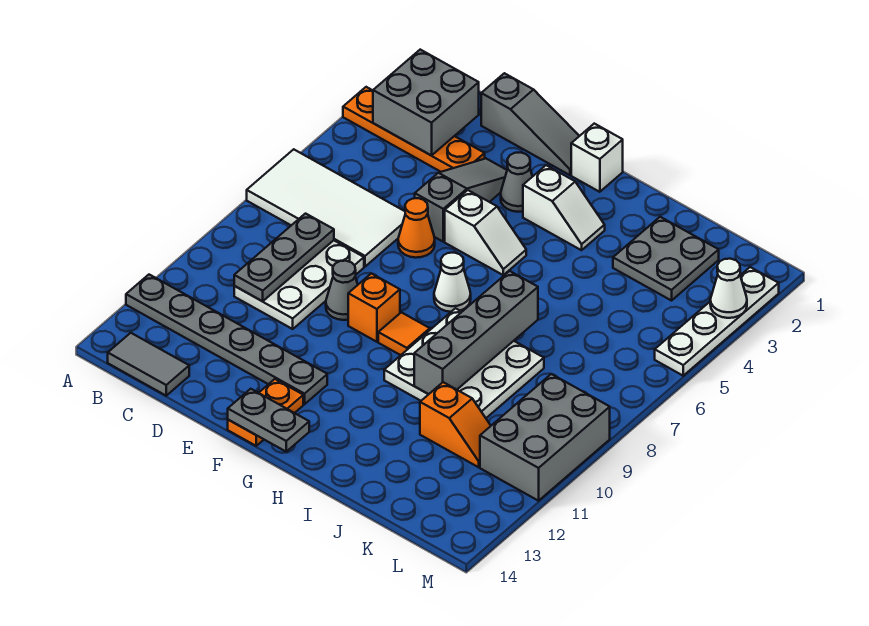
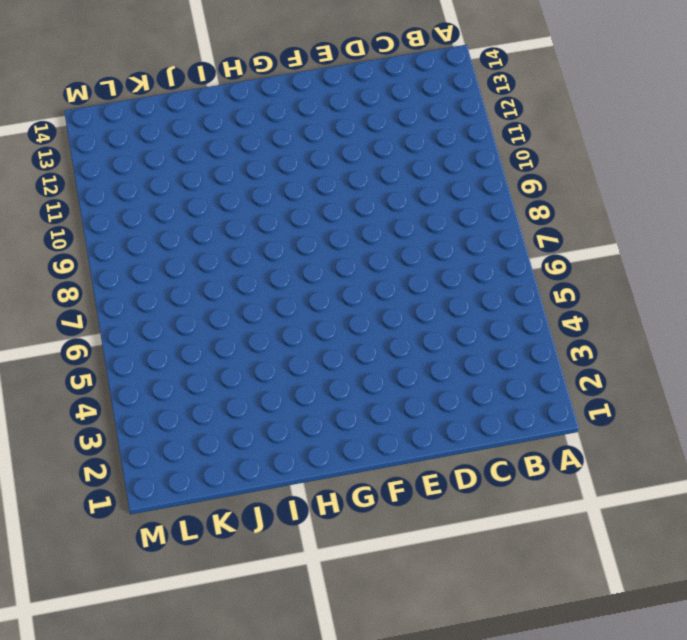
none -> orange plate A3:D3 level 1
none -> white tile A6:D7 level 1
none -> grey plate A12:F12 level 1

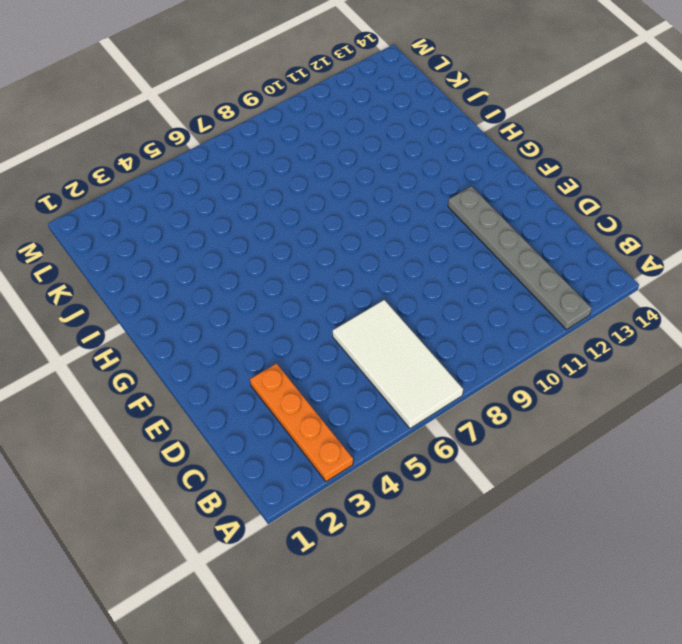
none -> grey tile B14:C14 level 1
none -> white plate C8:D10 level 1
none -> grey slope D1:F1 level 1 top D

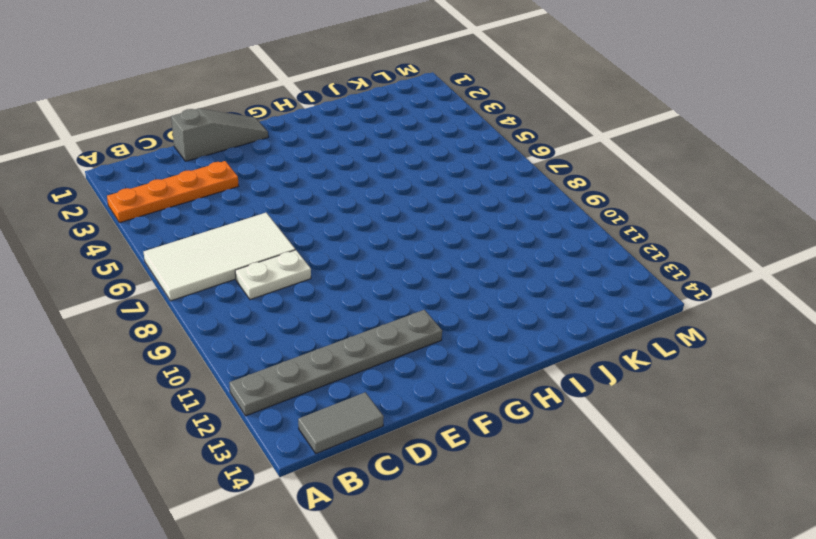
white plate C8:D8 level 1 -> white plate C8:D10 level 1
none -> grey slope E3:E5 level 1 top 5
none -> orange cone E6 level 1
none -> grey cone E9 level 1

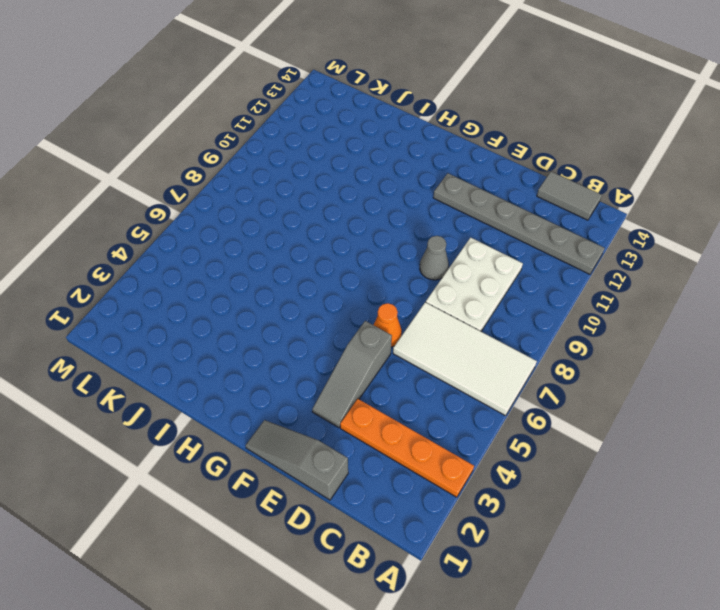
none -> grey cone F3 level 1
none -> white slope F5:G5 level 1 top F
none -> orange brick F9 level 1

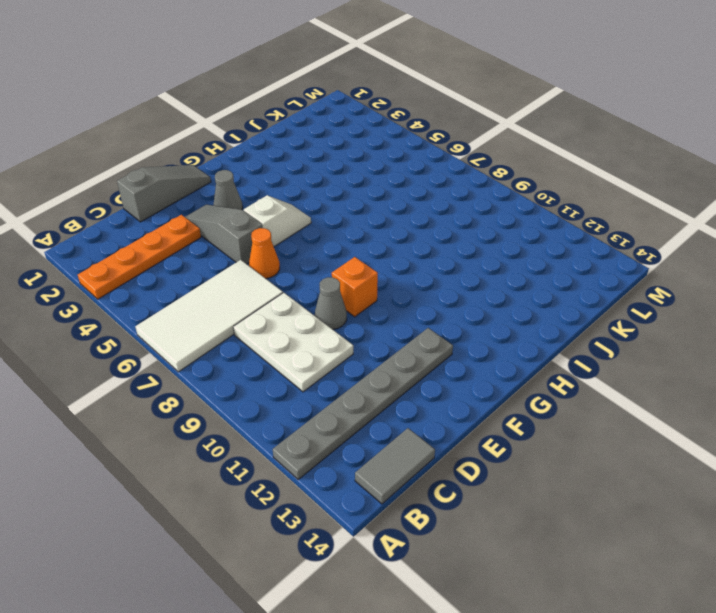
none -> orange plate F13:F14 level 1
none -> white brick G1 level 1
none -> white slope G3:H3 level 1 top G

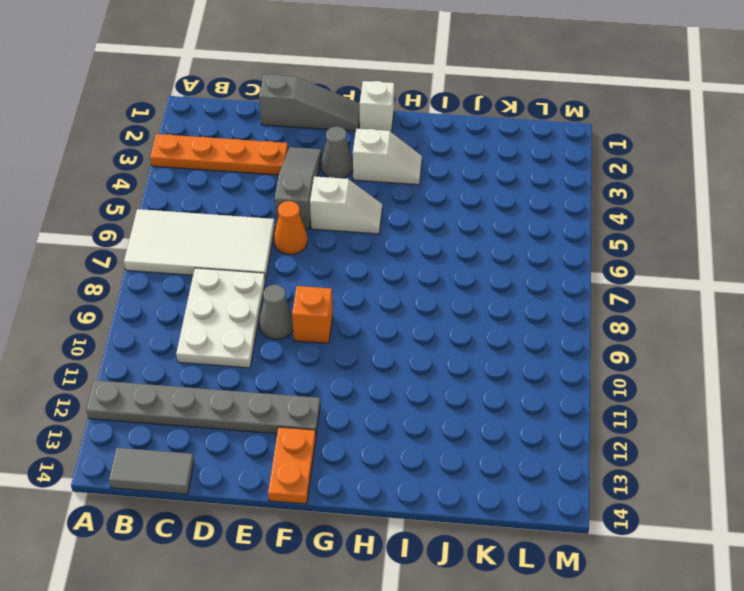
none -> white cone G7 level 1
none -> orange tile G9 level 1
none -> white plate H8:J10 level 1

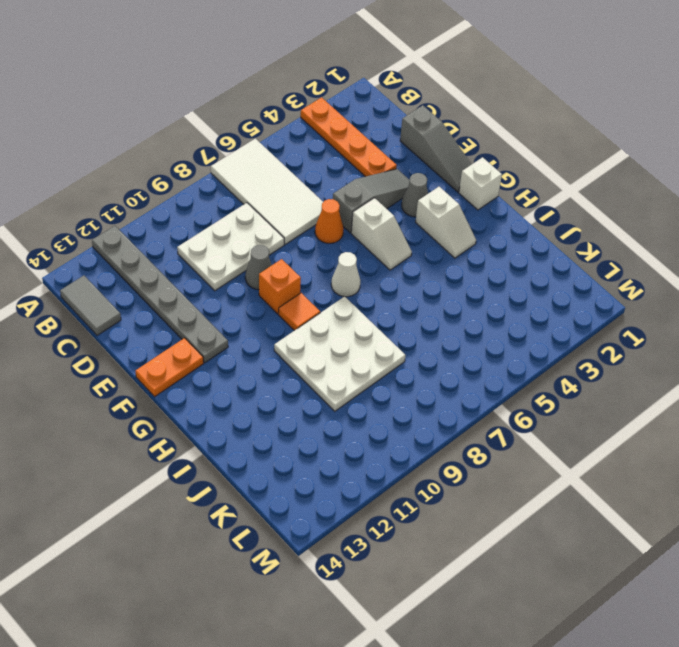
none -> grey plate J2:K3 level 1
none -> orange slope J11:K11 level 1 top J
none -> grey brick L9:M11 level 1

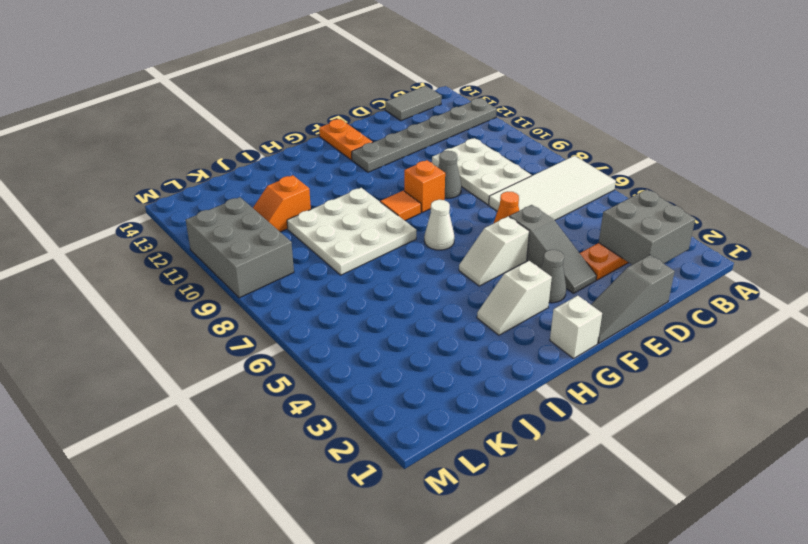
none -> grey plate J2:K3 level 1
none -> white plate M2:M5 level 1
none -> grey plate C8:C10 level 2

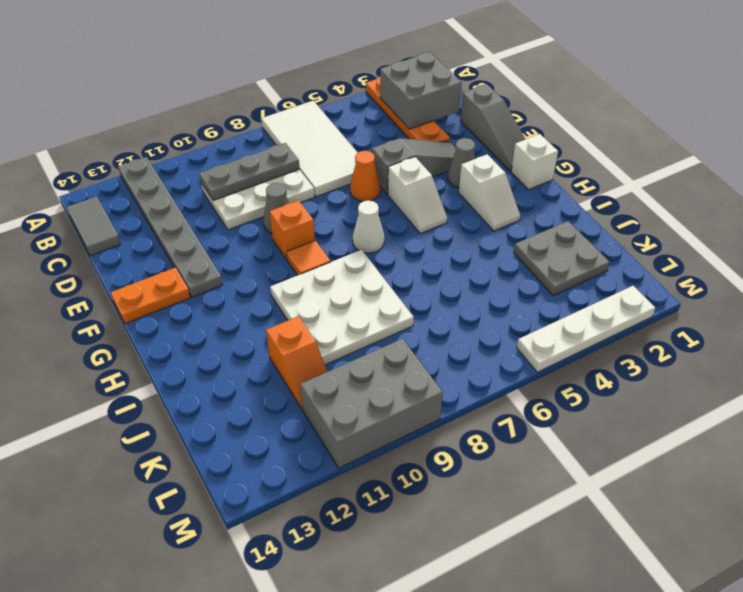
none -> grey plate F14:G14 level 2
none -> grey brick I7:I10 level 2
none -> white cone M3 level 2

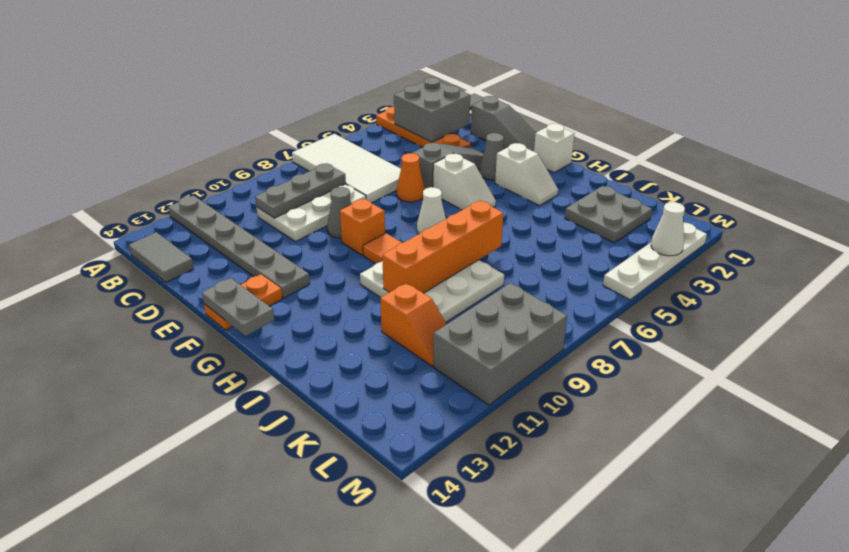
orange brick I7:I10 level 2 -> grey brick I7:I10 level 2

